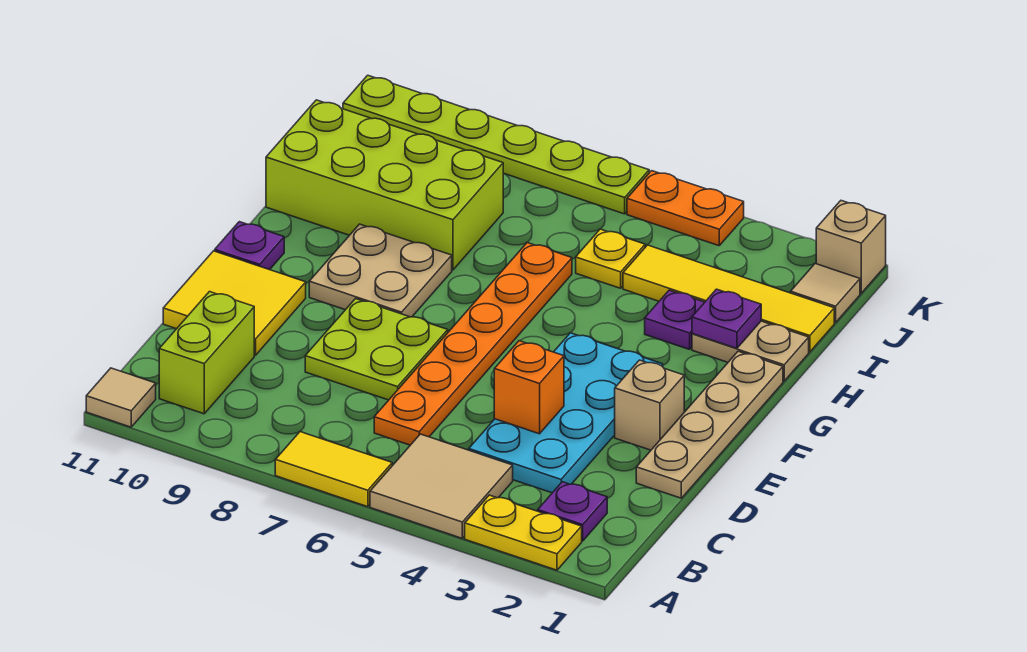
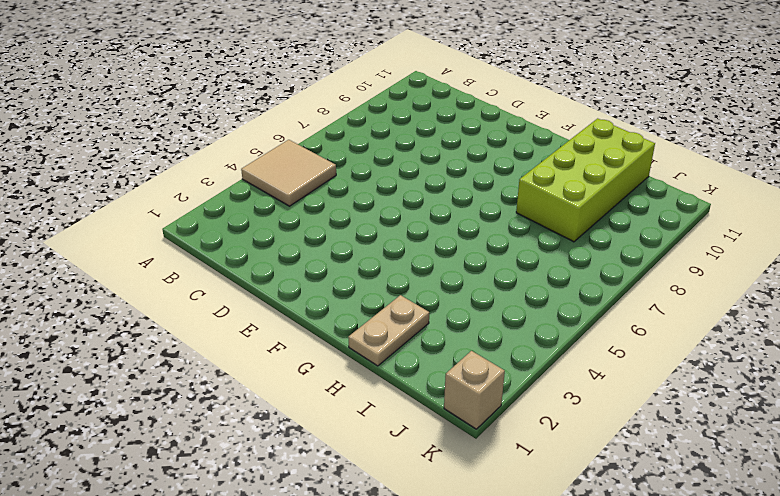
none -> yellow plate A2:A3 level 1
none -> yellow tile A6:A7 level 1
none -> tan tile A11 level 1

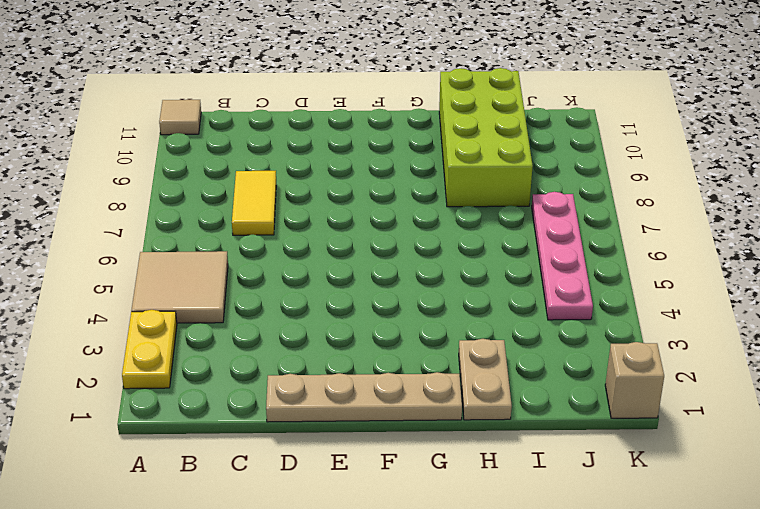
yellow tile C7:C8 level 1 -> yellow tile A6:A7 level 1
pink plate J4:J7 level 1 -> none
none -> purple plate B2 level 1
none -> lime brick B10:C10 level 1
none -> cyan plate C3:F4 level 1

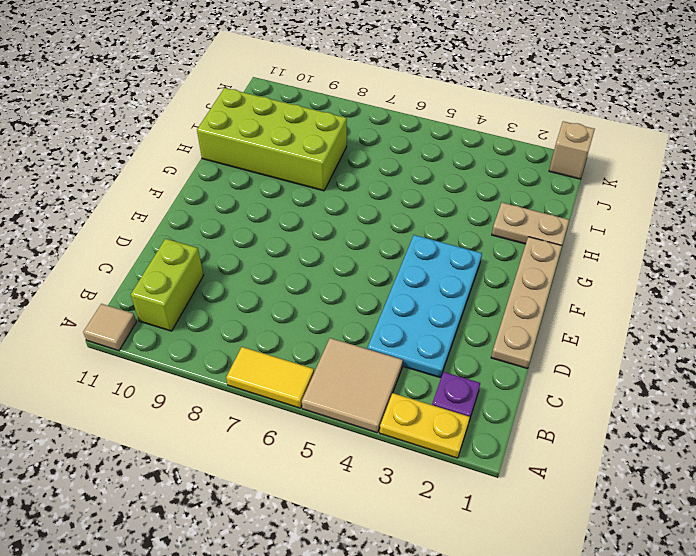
none -> orange plate C6:H6 level 1
none -> lime plate D7:E8 level 1
none -> yellow tile D10:E11 level 1

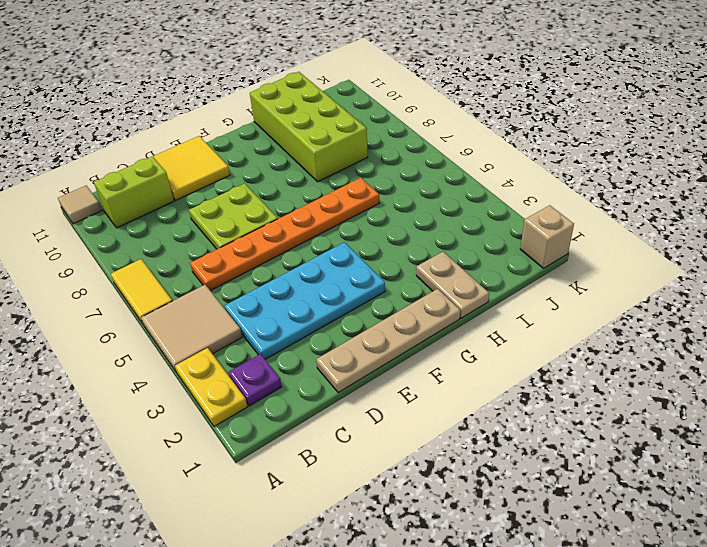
none -> tan brick E2 level 1
none -> tan plate F8:G9 level 1
none -> purple plate F11 level 1

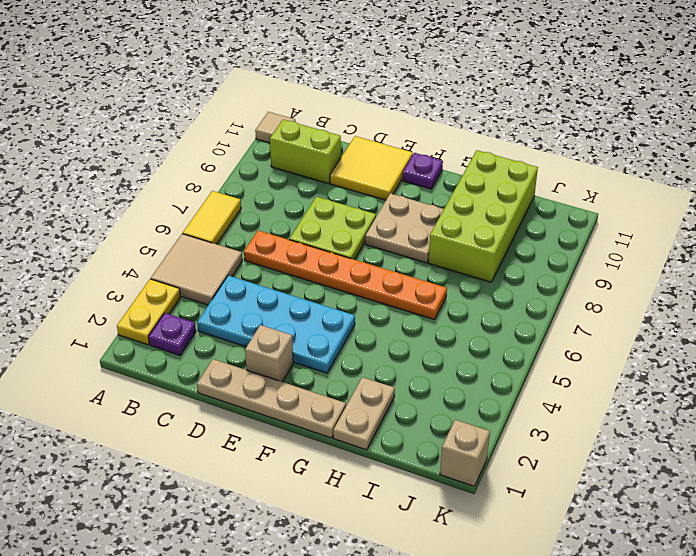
none -> purple plate H3 level 1
none -> yellow tile I1:I4 level 1
none -> yellow plate I5 level 1

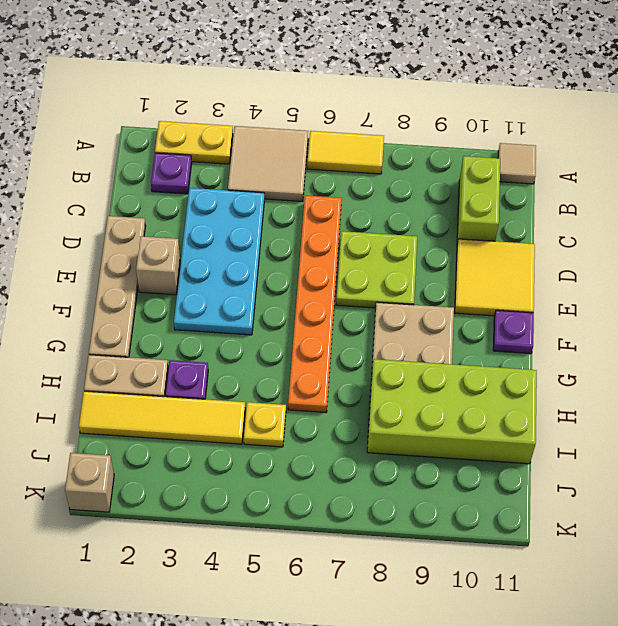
none -> tan tile J1 level 1
none -> orange plate K4:K5 level 1
none -> lime plate K6:K11 level 1

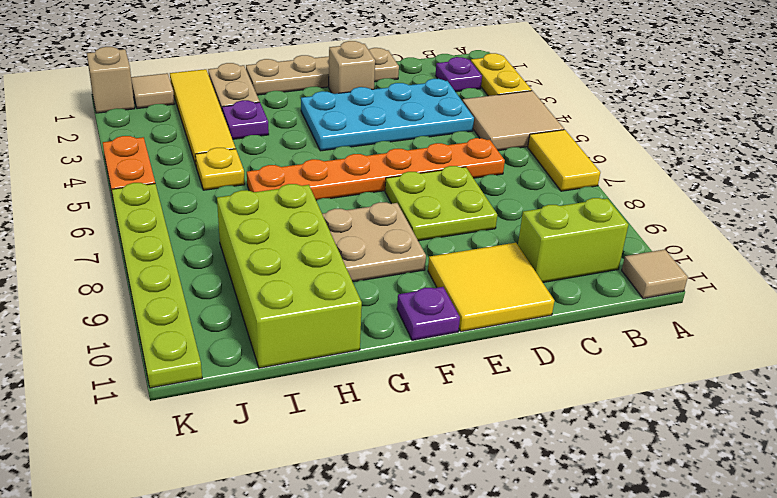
none -> orange brick D4 level 2
none -> purple plate H2 level 2

